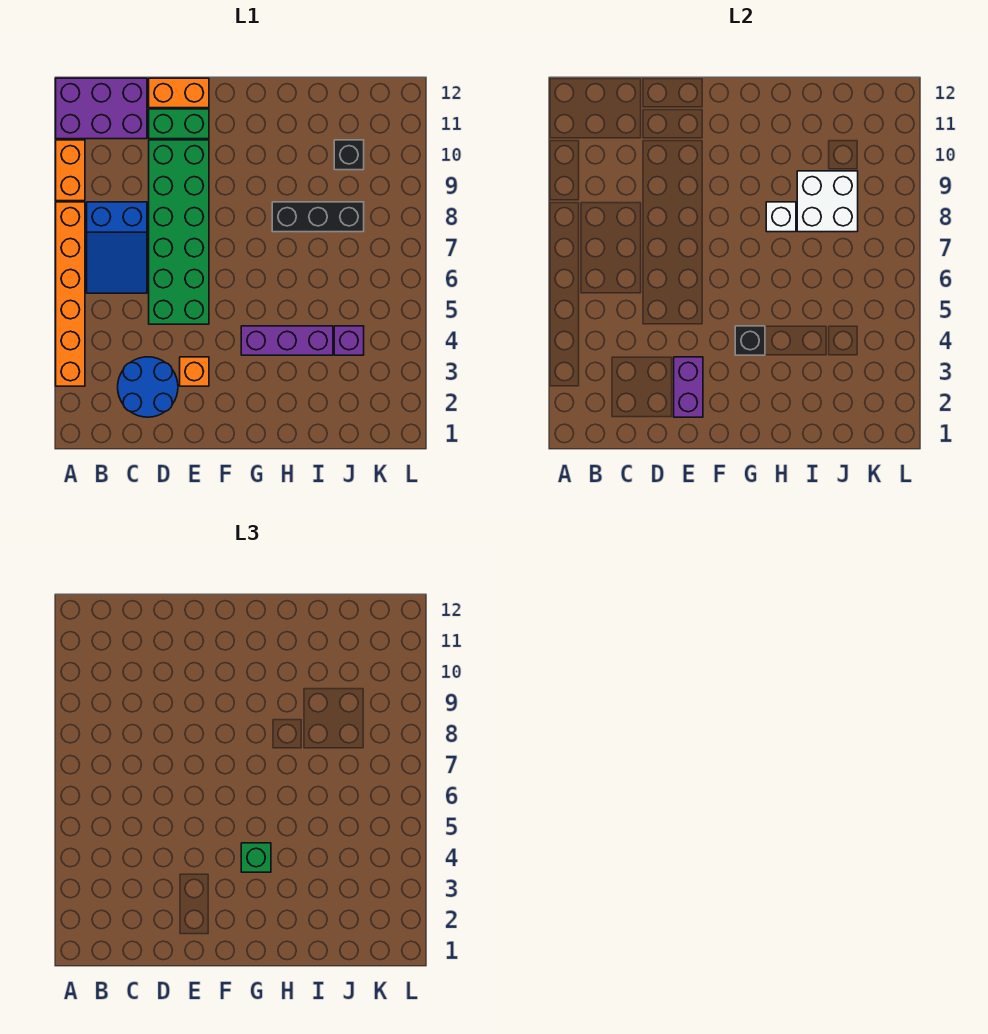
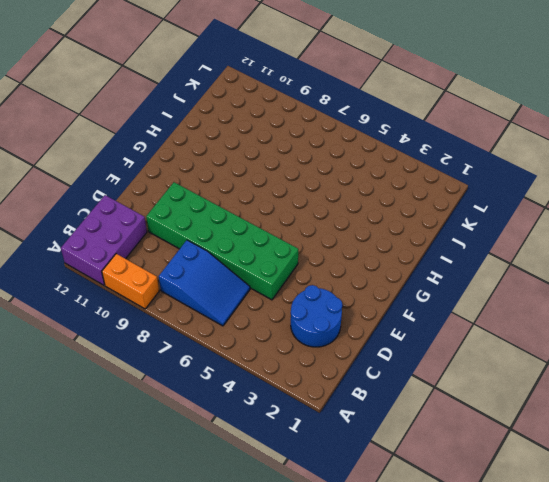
none -> orange brick A3:A8 level 1
none -> green brick D11:E11 level 1
none -> orange brick D12:E12 level 1

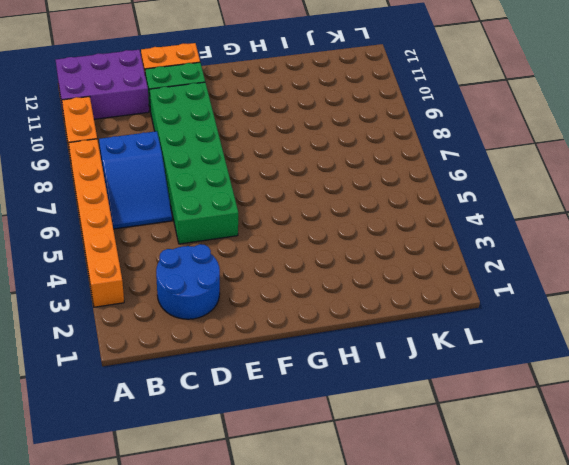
none -> orange brick E3 level 1
none -> purple brick G4:I4 level 1
none -> black brick H8:J8 level 1

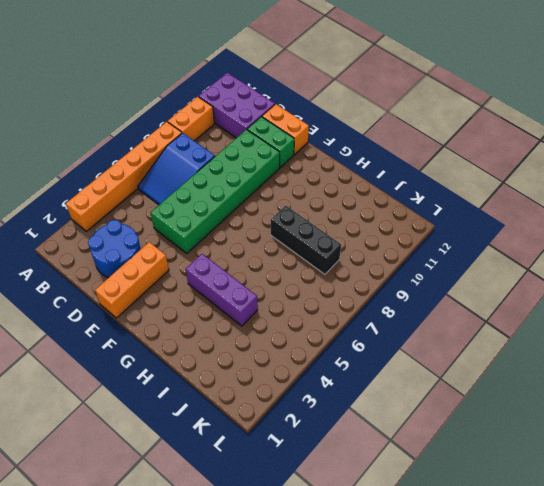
orange brick E1:E3 level 1 -> orange brick E3 level 1
none -> purple brick J4 level 1
none -> black brick J10 level 1
none -> purple brick E2:E3 level 2

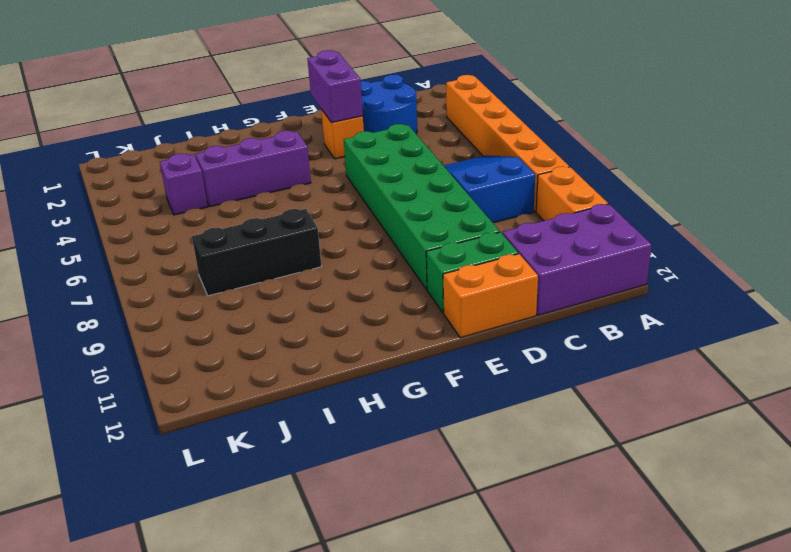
none -> black brick J10 level 1
none -> black brick G4 level 2
none -> white brick H8 level 2

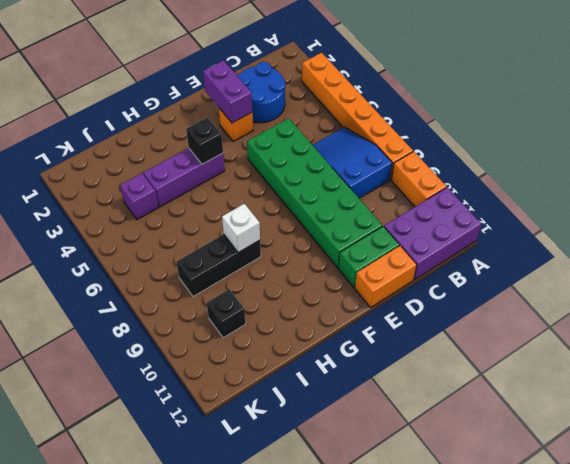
none -> white brick I8:J9 level 2
none -> green brick G4 level 3

